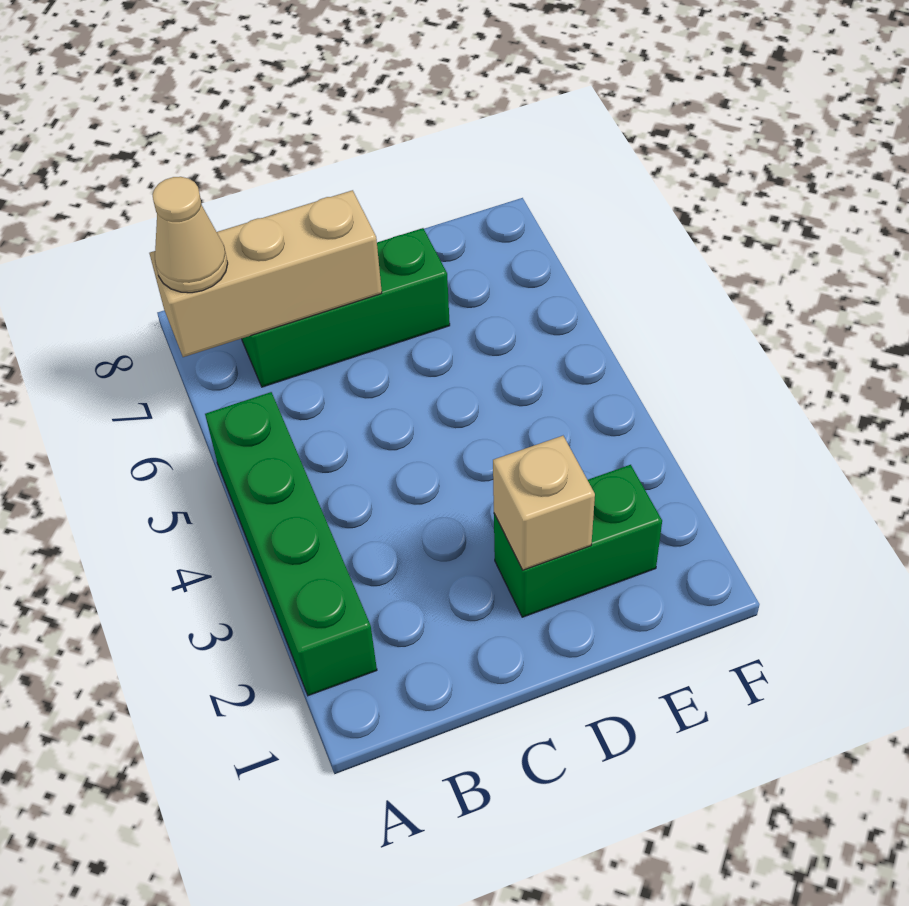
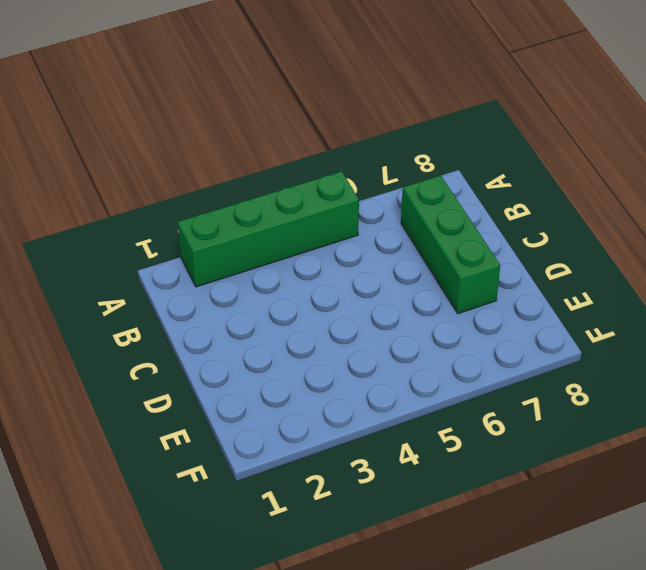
none -> green brick D2:E2 level 1
none -> tan brick A7:C7 level 2

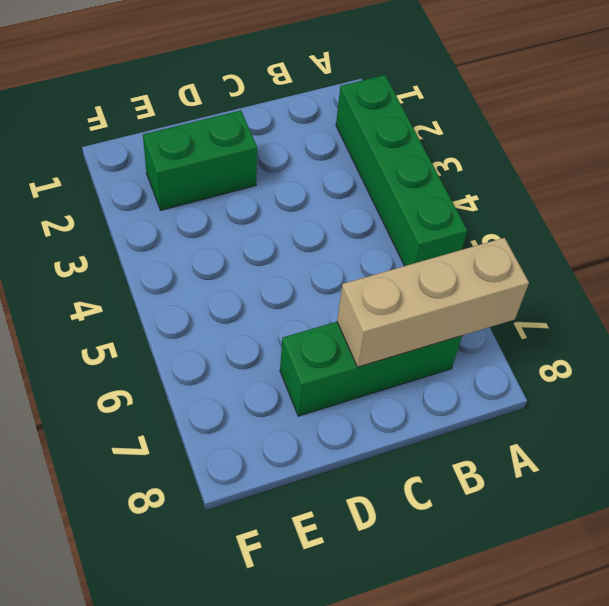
none -> tan brick D2 level 2
none -> tan cone A7 level 3

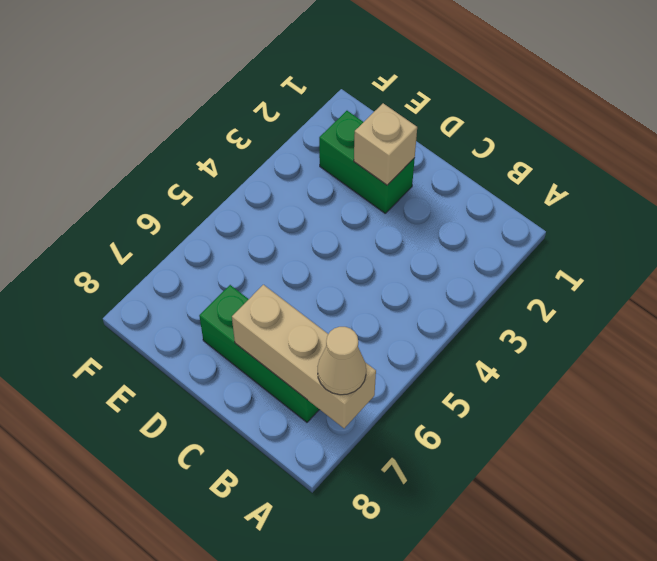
none -> green brick A2:A5 level 1

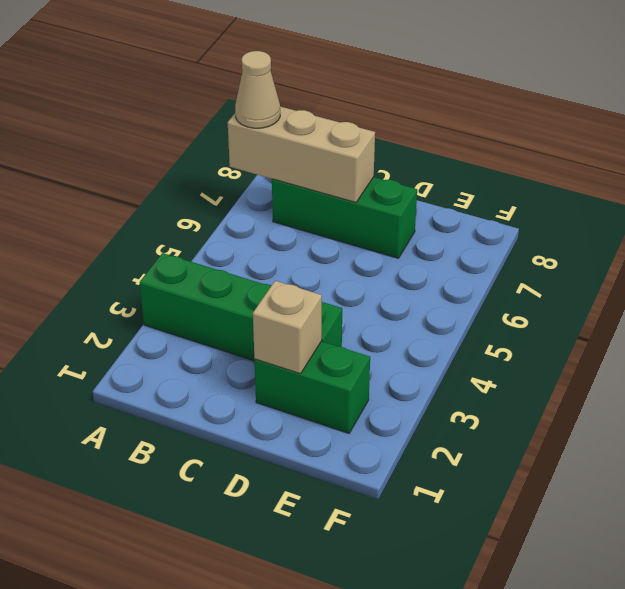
green brick A3:D3 level 1 -> green brick A2:A5 level 1

